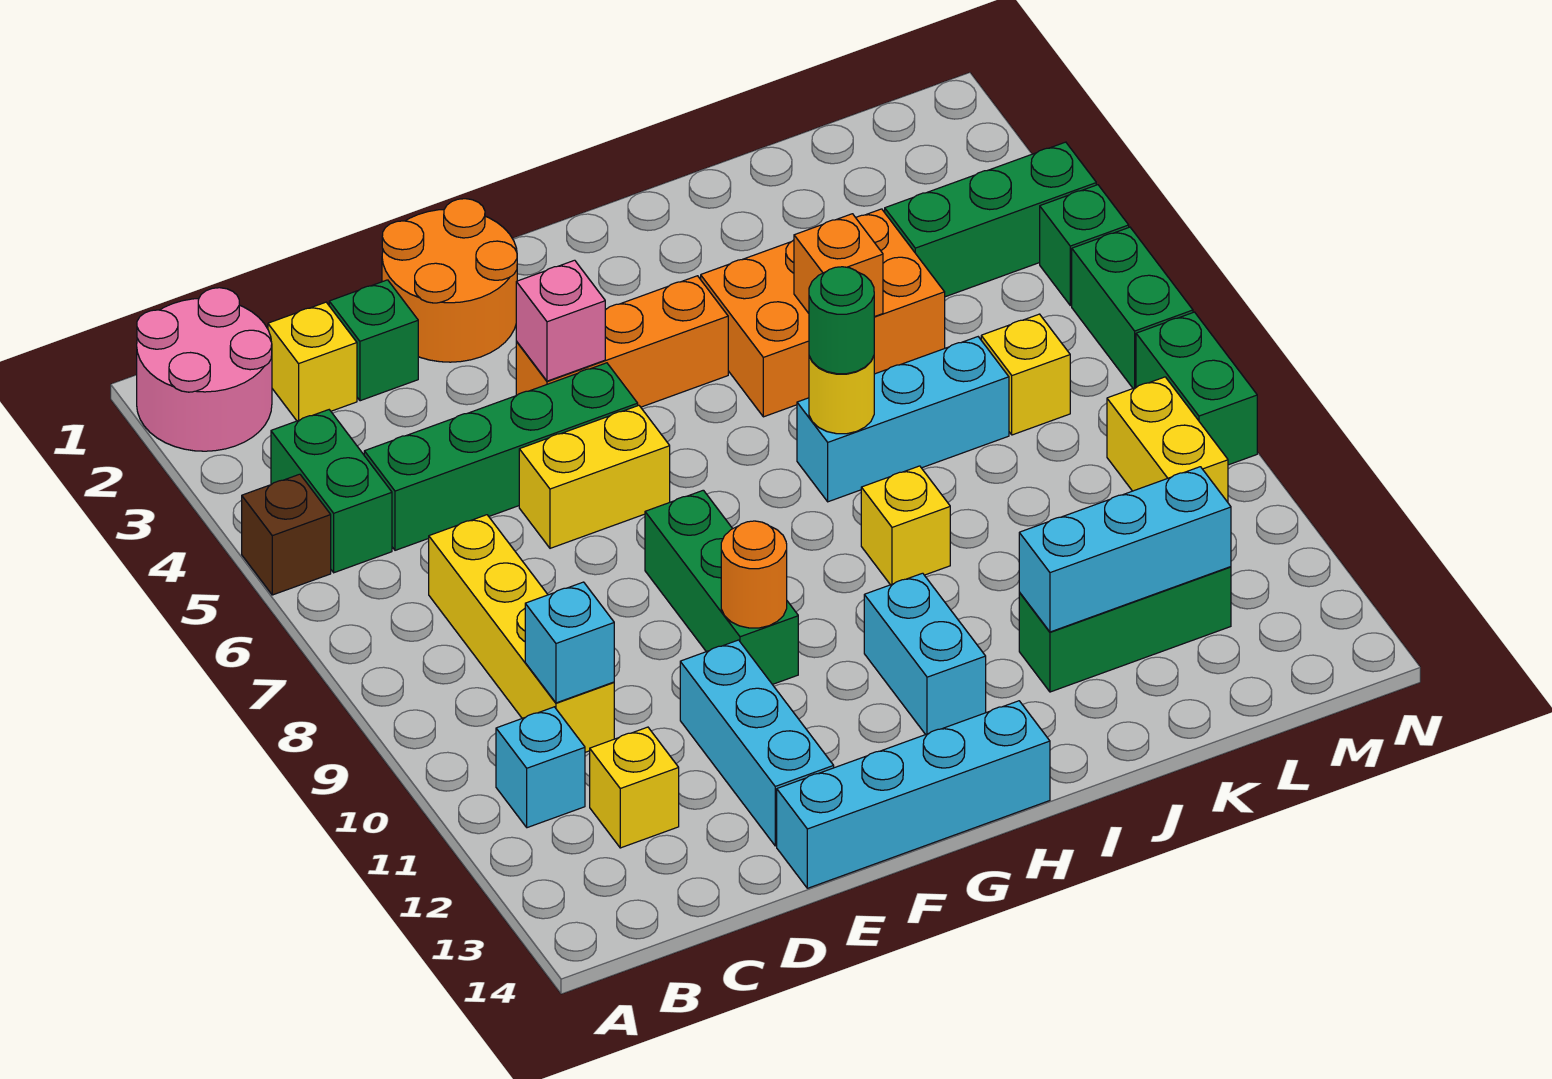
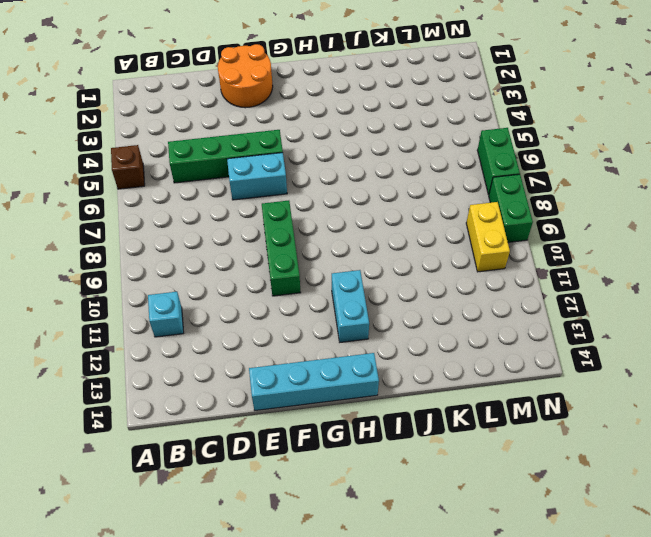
cyan brick E6:F6 level 1 -> yellow brick E6:F6 level 1
none -> pink round brick A1:B2 level 1
none -> green brick B4:B5 level 1
none -> yellow brick C2 level 1
none -> yellow brick C7:C10 level 1

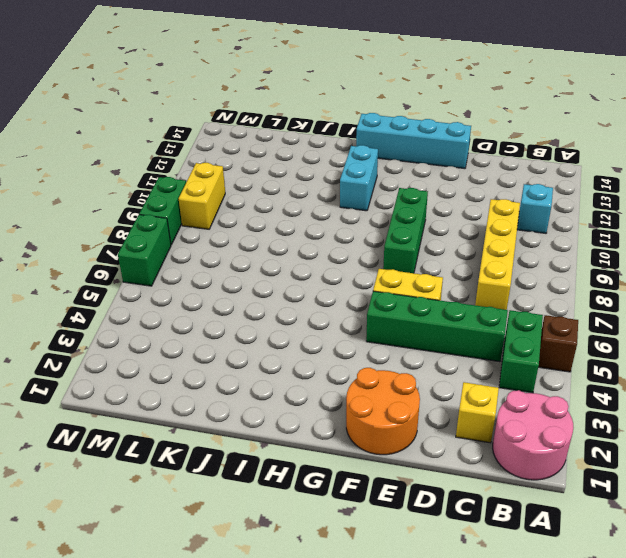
none -> yellow brick C12 level 1
none -> green brick D2 level 1
none -> cyan brick E11:E13 level 1
none -> orange brick F4:H4 level 1

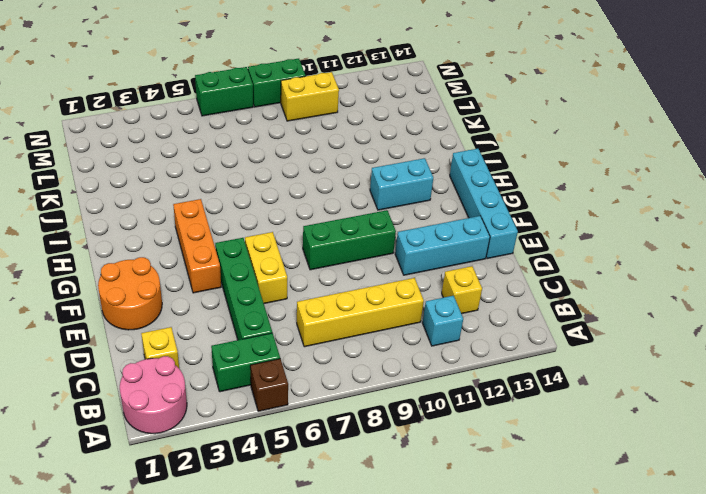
none -> green brick D2 level 1
none -> orange brick I4:K5 level 1
none -> cyan brick I7:K7 level 1
none -> yellow brick I9 level 1

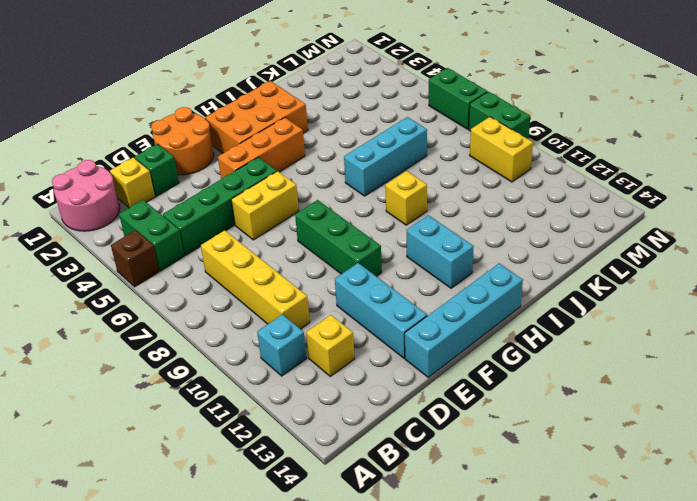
orange brick G2:I3 level 1 -> orange brick I4:K5 level 1
none -> green brick J12:L12 level 1
none -> green brick L4:N4 level 1
none -> yellow brick L7 level 1
none -> green brick N5 level 1

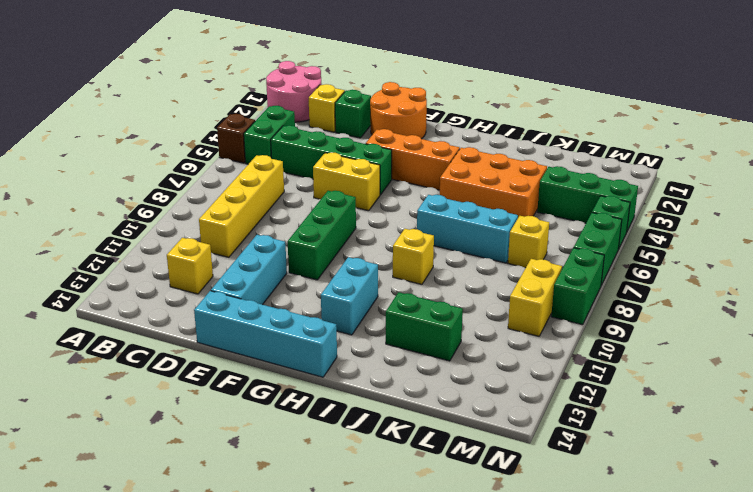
green brick J12:K12 level 1 -> green brick J12:L12 level 1
none -> cyan brick B11 level 1
none -> cyan brick C10 level 2
none -> pink brick F4 level 2
none -> orange round brick F10 level 2

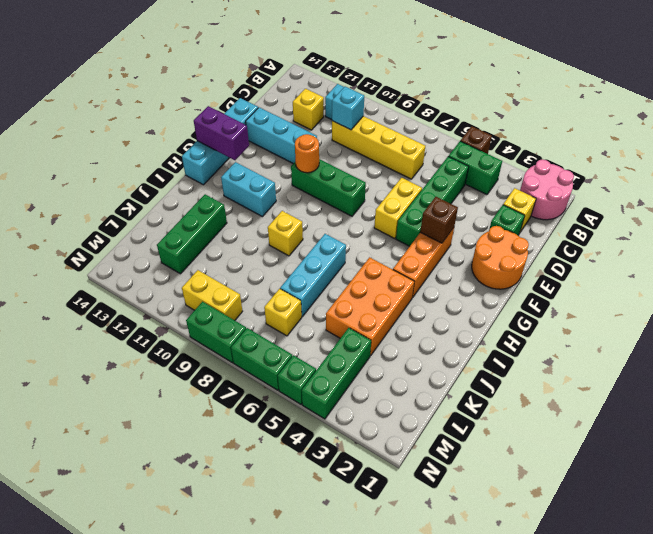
brown brick F4 level 2 -> pink brick F4 level 2
purple brick G13:G14 level 2 -> none
none -> yellow round brick I7 level 2
none -> orange brick J5 level 2
none -> cyan brick J12:L12 level 2
none -> green round brick I7 level 3

